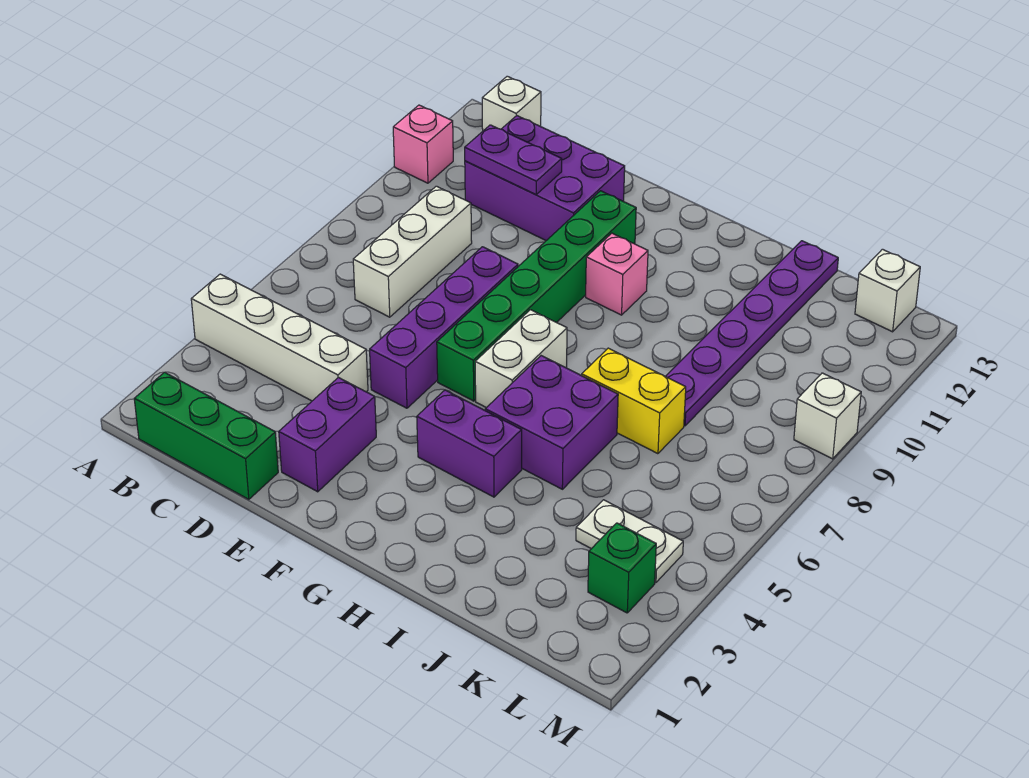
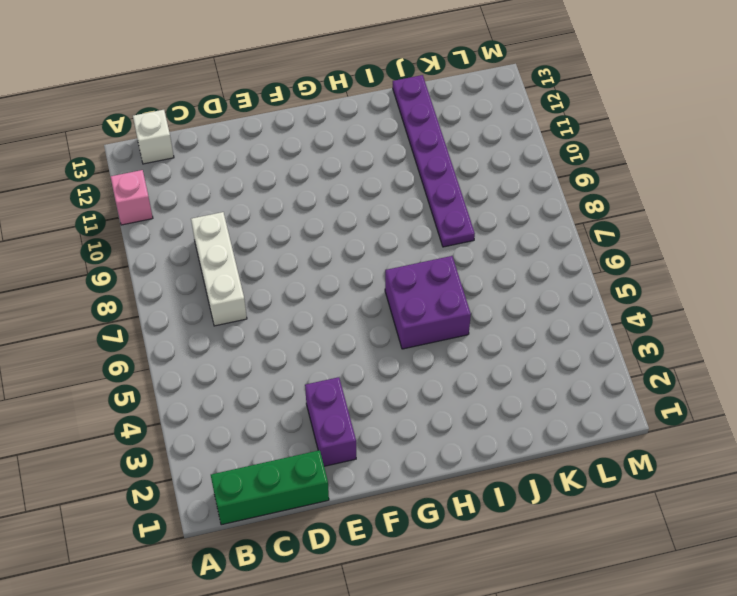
none -> white brick A4:D4 level 1
none -> purple brick C11:E12 level 1
none -> purple brick E5:E8 level 1

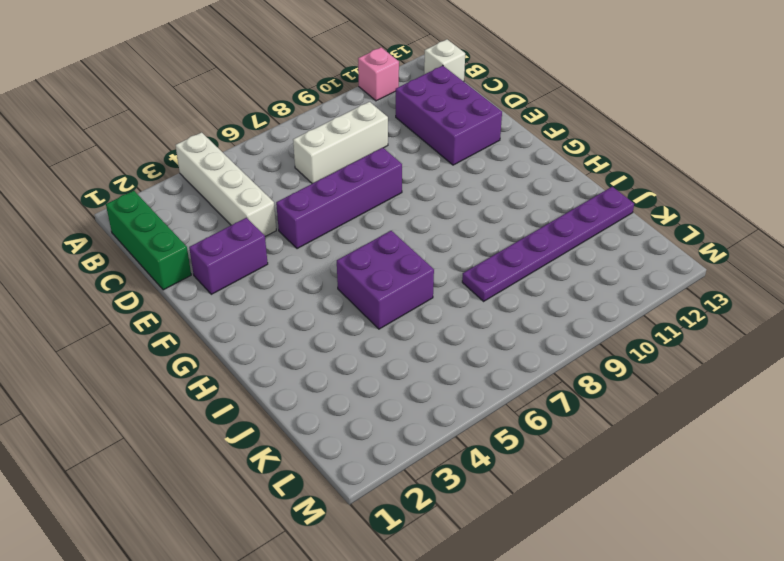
none -> green brick F6:F11 level 1
none -> purple brick G4:H4 level 1
none -> white brick G6:G7 level 1

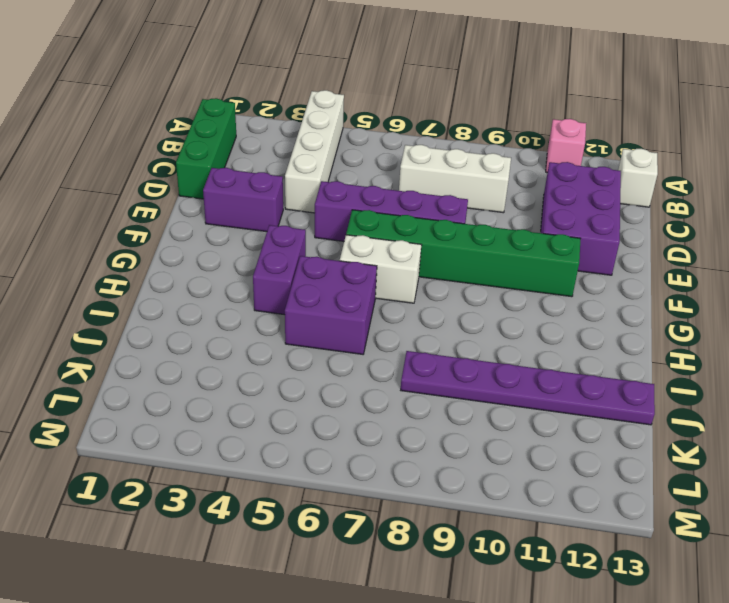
none -> pink brick G10 level 1
none -> yellow brick I7:J7 level 1
none -> white plate K4:L4 level 1

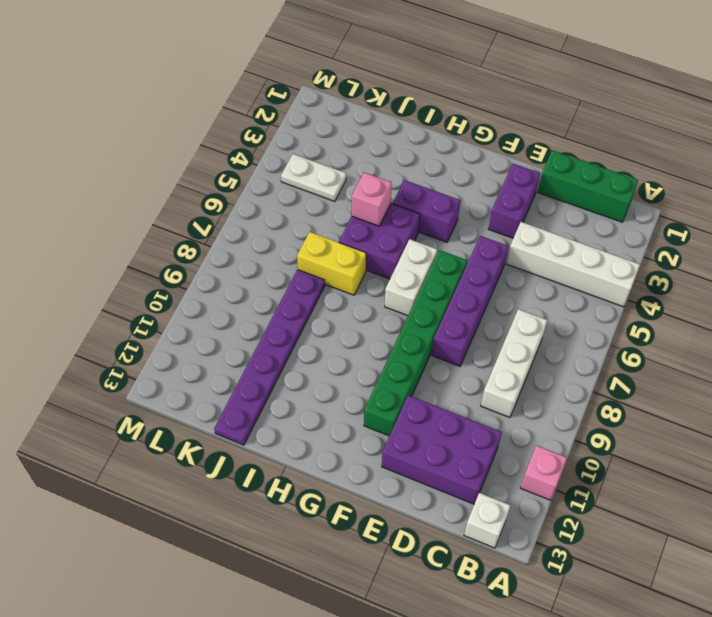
pink brick I5 level 2 -> pink brick G10 level 1
none -> green brick L3 level 1
none -> white brick L13 level 1
none -> white brick M9 level 1

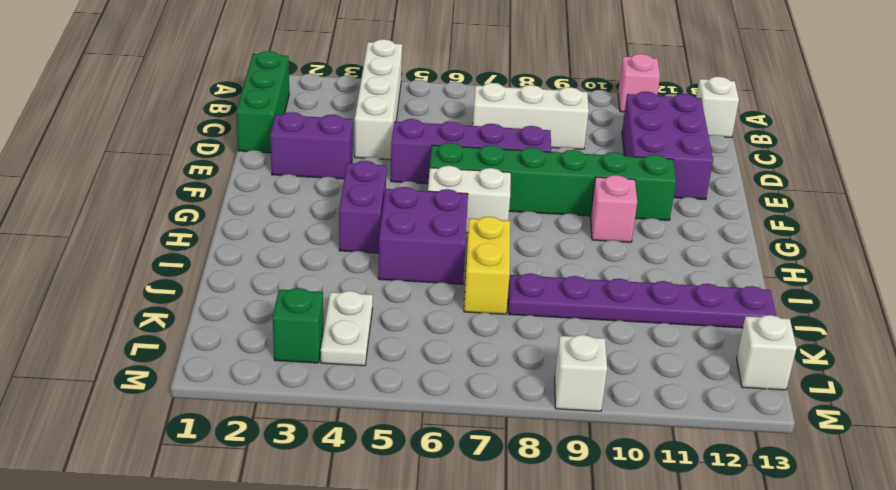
none -> purple plate C11:D11 level 2

